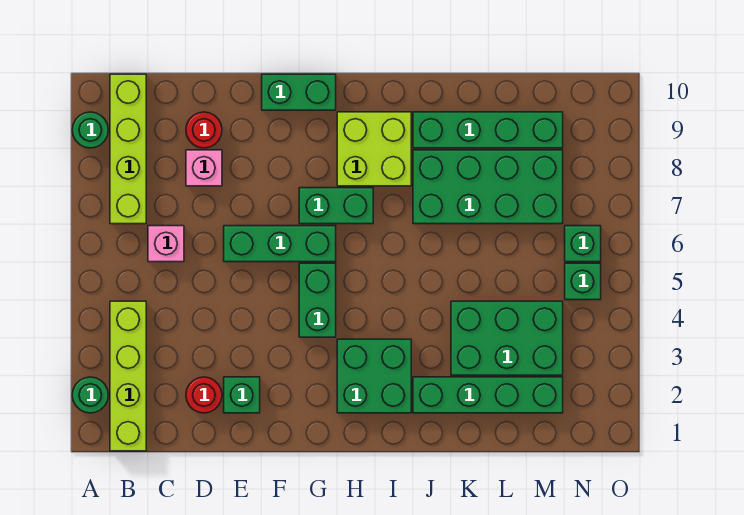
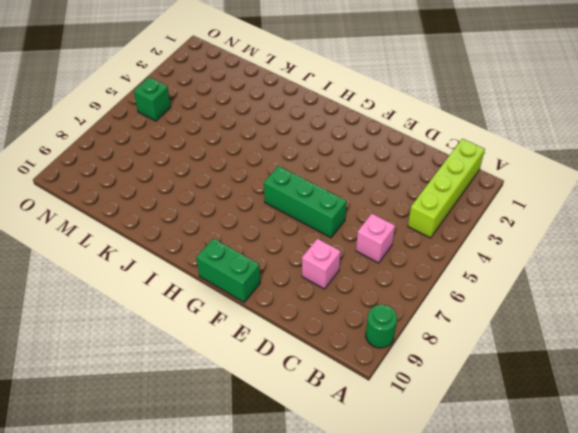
none -> green round brick A2 level 1
none -> lime brick B7:B10 level 1
none -> red round brick D2 level 1

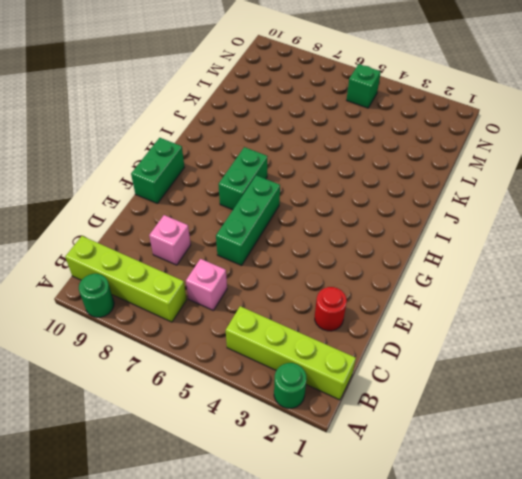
none -> red round brick D9 level 1
none -> green brick E2 level 1
none -> green brick G4:G5 level 1

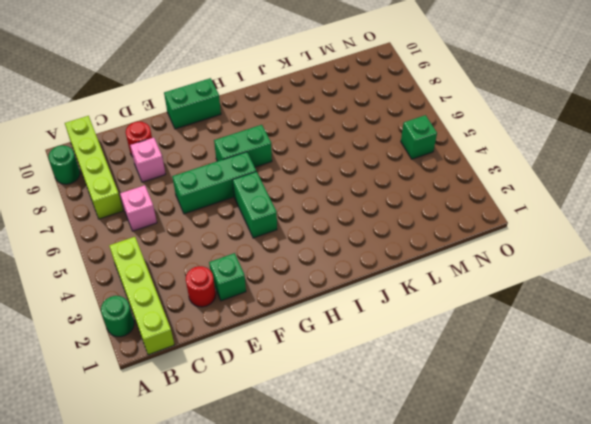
none -> green brick H2:I3 level 1
none -> lime brick H8:I9 level 1
none -> green brick J2:M2 level 1

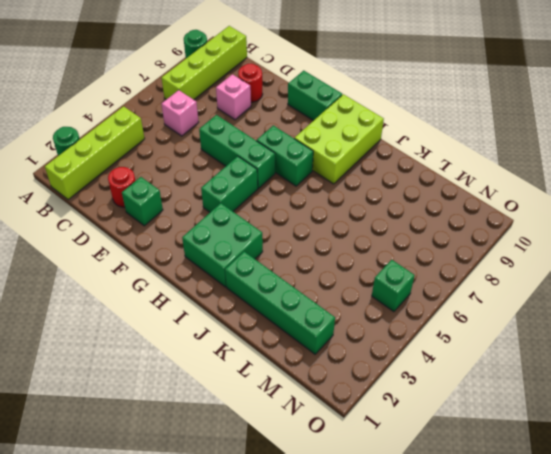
lime brick H8:I10 level 1 -> lime brick H8:I9 level 1
none -> green brick J7:M8 level 1
none -> green brick J9:M9 level 1
none -> green brick K3:M4 level 1

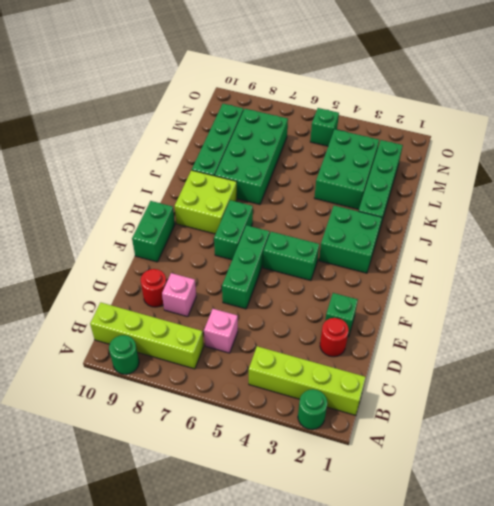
none -> green brick N6 level 1

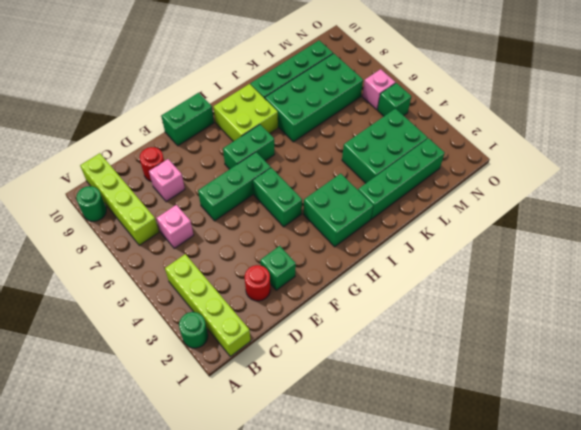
pink brick N6 level 1 -> green brick N6 level 1

